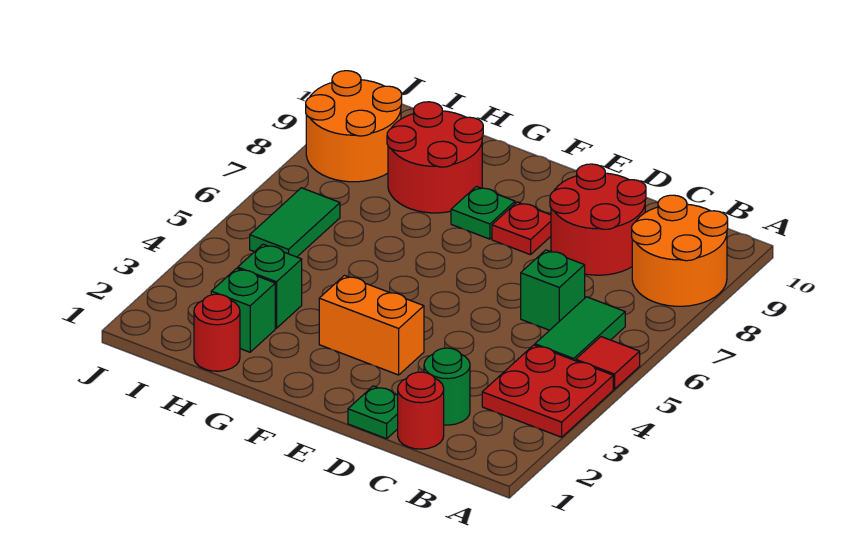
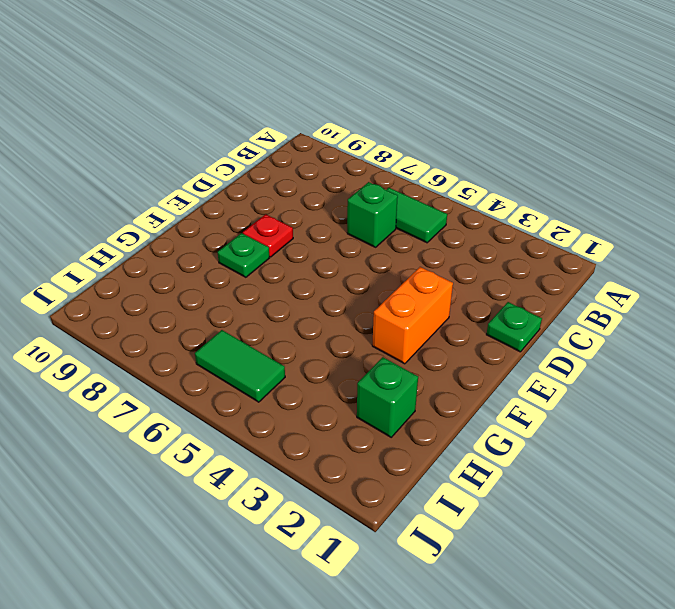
none -> red plate A3:B4 level 1
none -> red tile A5 level 1
none -> orange round brick A8:B9 level 1

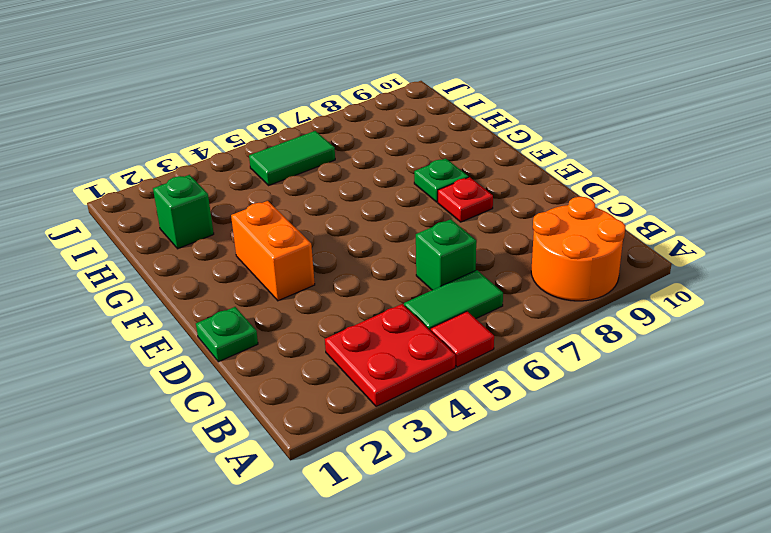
none -> red round brick C1 level 1
none -> green round brick C2 level 1
none -> red round brick C8:D9 level 1

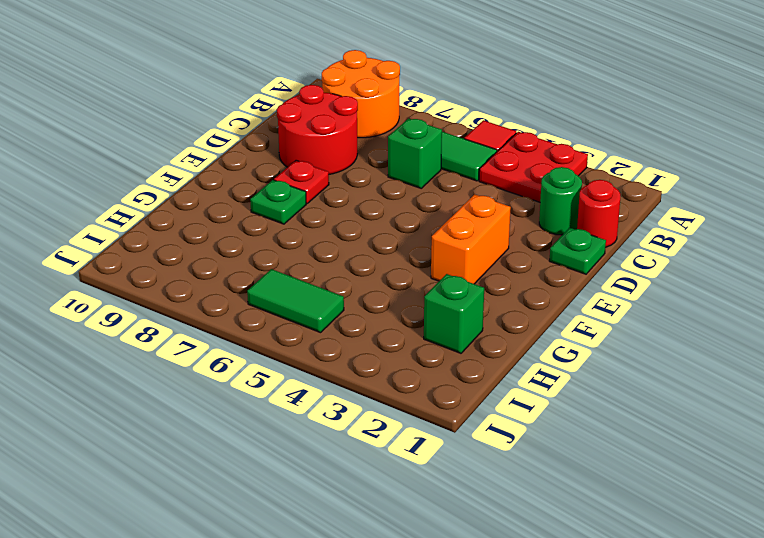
none -> red round brick G8:H9 level 1
none -> red round brick H1 level 1
none -> green brick H3 level 1

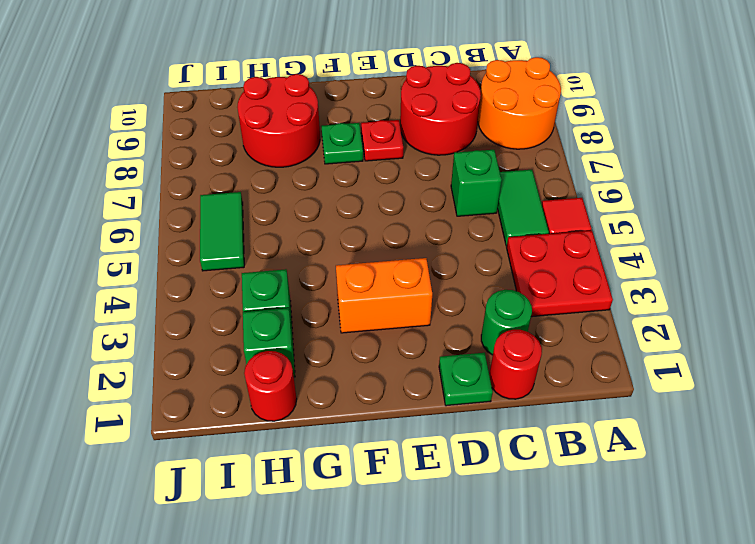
none -> orange round brick I8:J9 level 1

